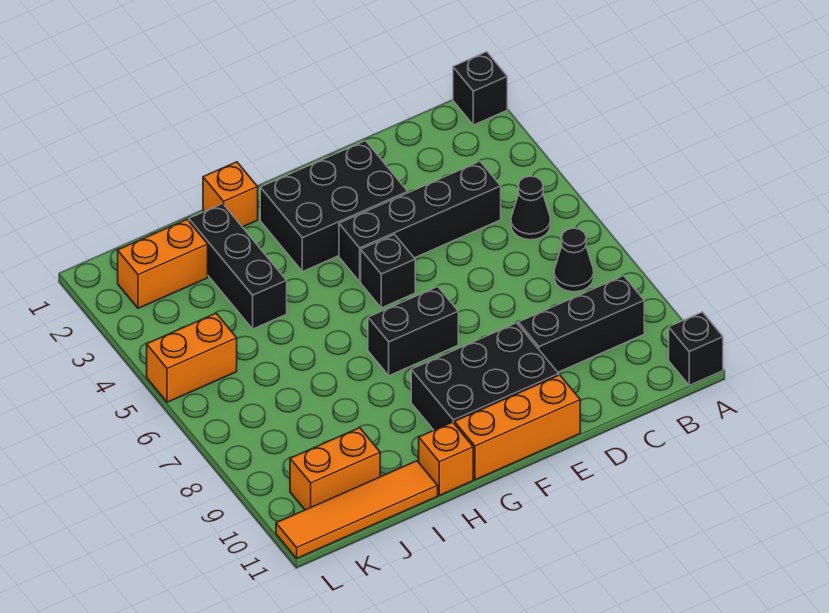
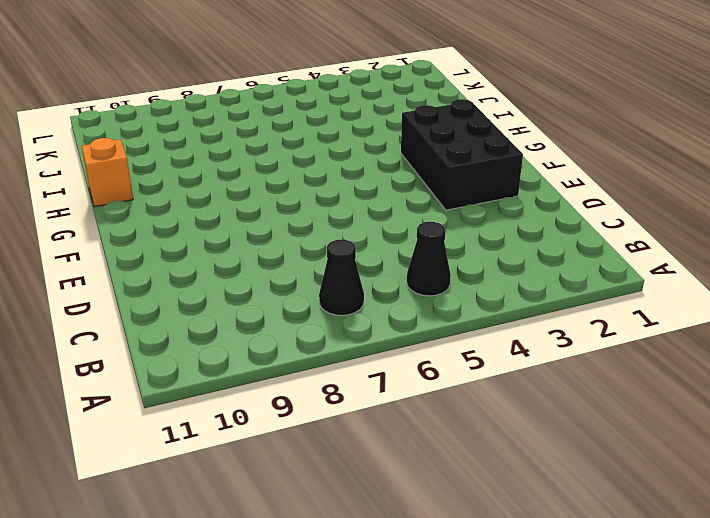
none -> black brick A1 level 1
none -> black brick A11 level 1
none -> black brick B9:D9 level 1

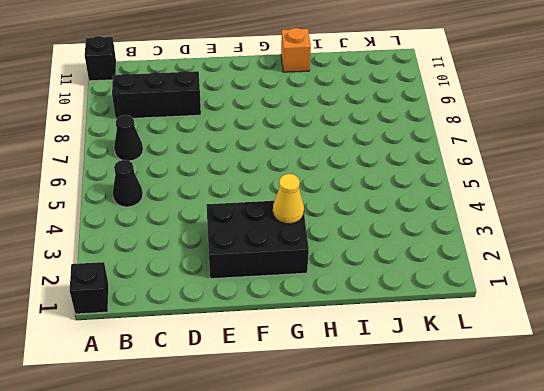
yellow cone G3 level 2 -> none
none -> black brick C4:F4 level 1
none -> black brick E9:G10 level 1
none -> orange brick E11:G11 level 1

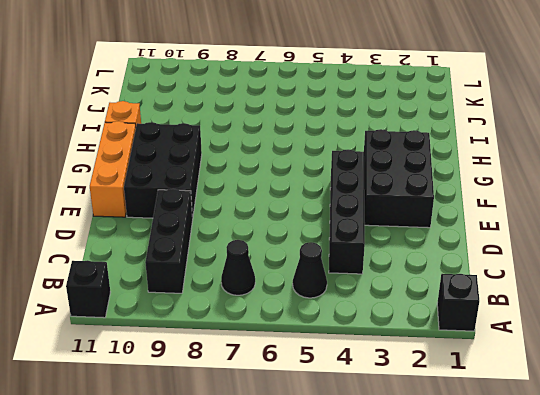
none -> black brick F5 level 1
none -> black brick F7:G7 level 1
none -> orange brick H1 level 1

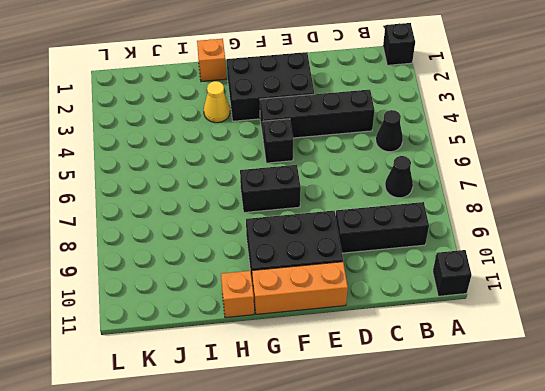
yellow cone H3 level 1 -> none
none -> black brick I2:I4 level 1
none -> orange tile I11:L11 level 1
none -> orange brick J2:K2 level 1

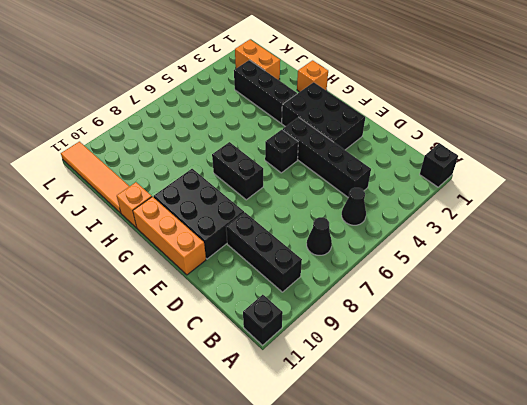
black brick H3:J3 level 1 -> black brick I2:I4 level 1
none -> orange brick J10:K10 level 1
none -> orange brick K5:L5 level 1

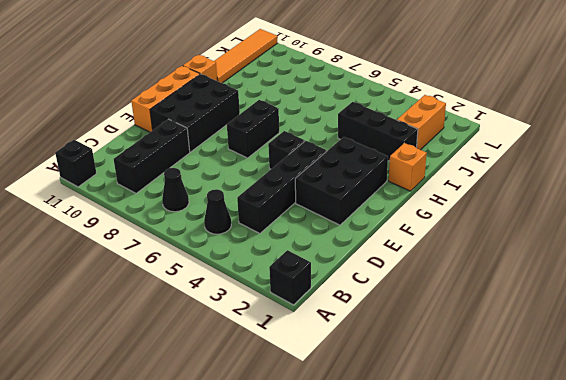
none -> orange brick J10:K10 level 1
none -> orange brick K5:L5 level 1

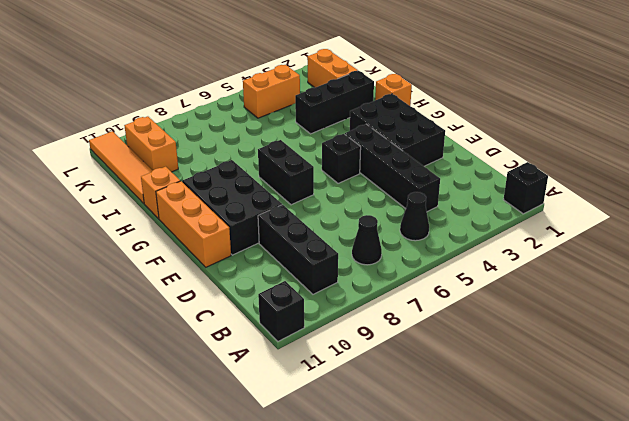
orange brick K4:K5 level 1 -> orange brick K5:L5 level 1

